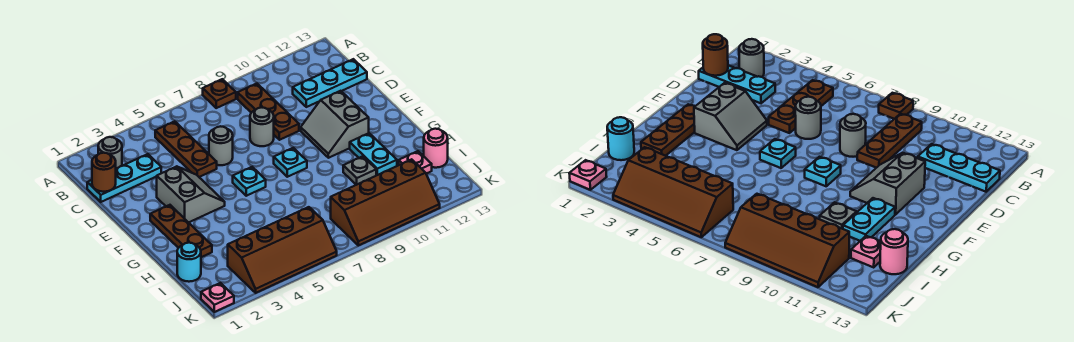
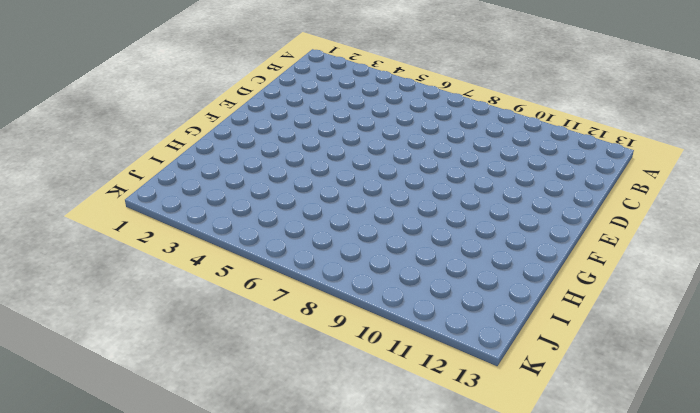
none -> brown plate A8 level 1
none -> grey round brick B2 level 1
none -> brown plate B5:D5 level 1

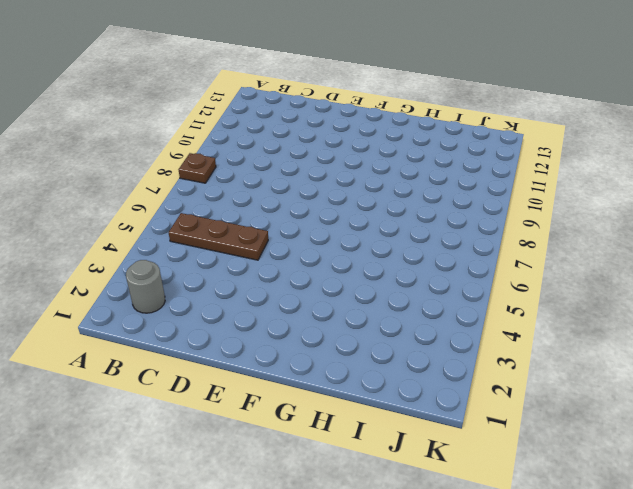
none -> brown plate B9:D9 level 1
none -> cyan plate C1:C3 level 1
none -> cyan plate C11:C13 level 1

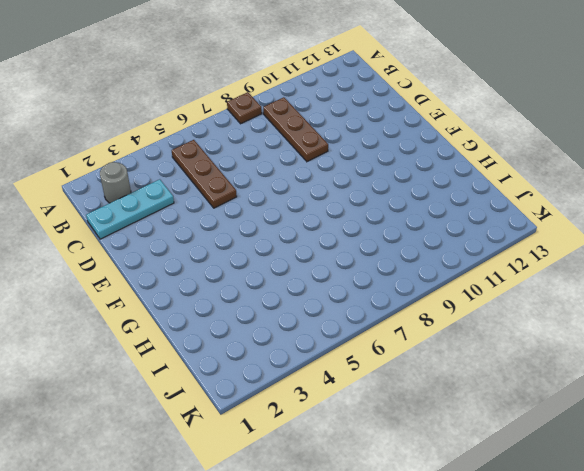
none -> cyan plate C11:C13 level 1
none -> grey round brick D6 level 1
none -> grey round brick D8 level 1

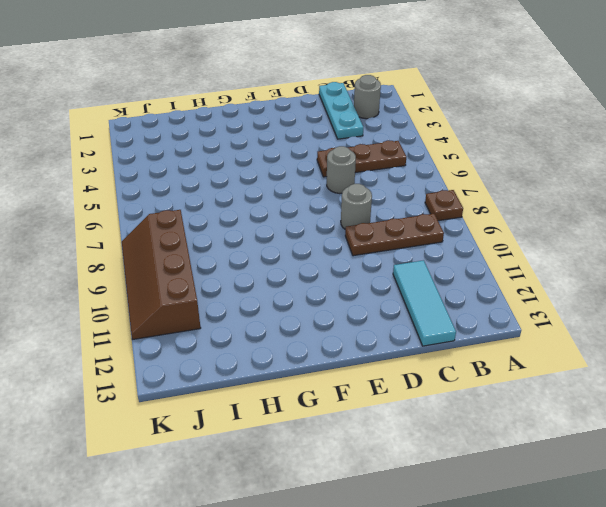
cyan tile C11:C13 level 1 -> cyan plate C11:C13 level 1
none -> grey slope E3:F4 level 1 top 3
none -> grey slope E10:F11 level 1 top 11
none -> brown plate F2:H2 level 1

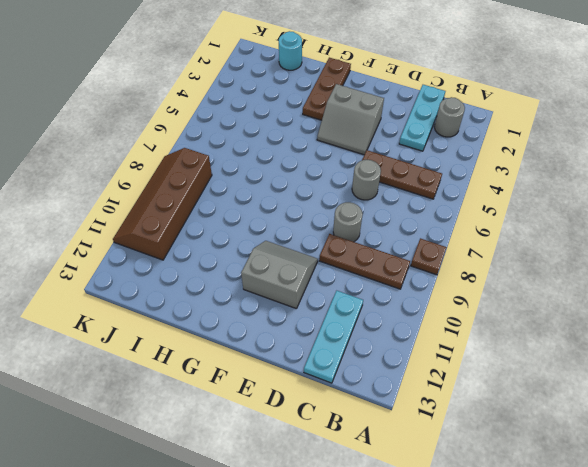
brown plate G1:G3 level 1 -> brown plate F2:H2 level 1
none -> cyan plate F6 level 1
none -> cyan plate F8 level 1
none -> cyan plate G11:H11 level 1

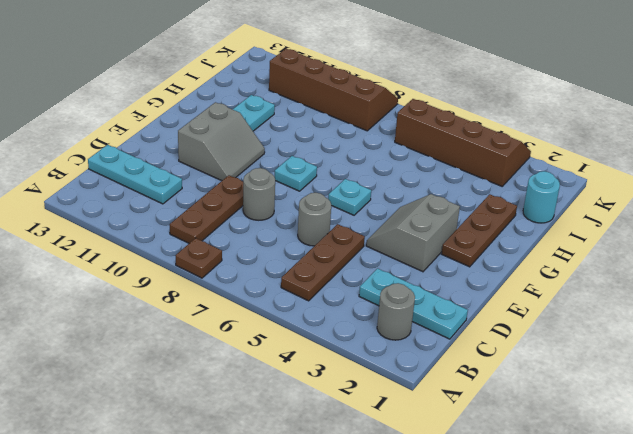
none -> grey plate H10 level 1
none -> pink plate I12 level 1
none -> pink round brick I13 level 1

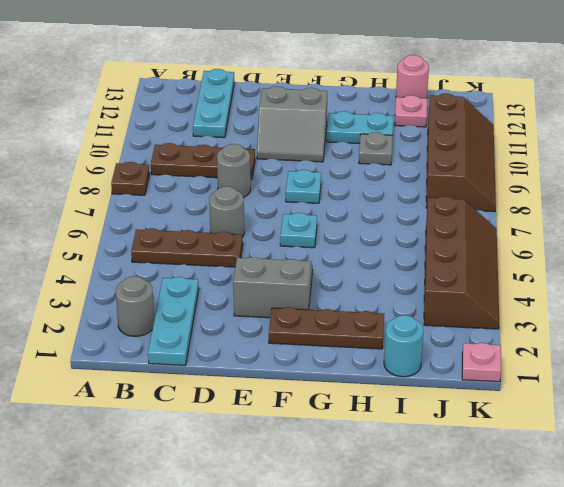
none -> brown round brick C1 level 2

